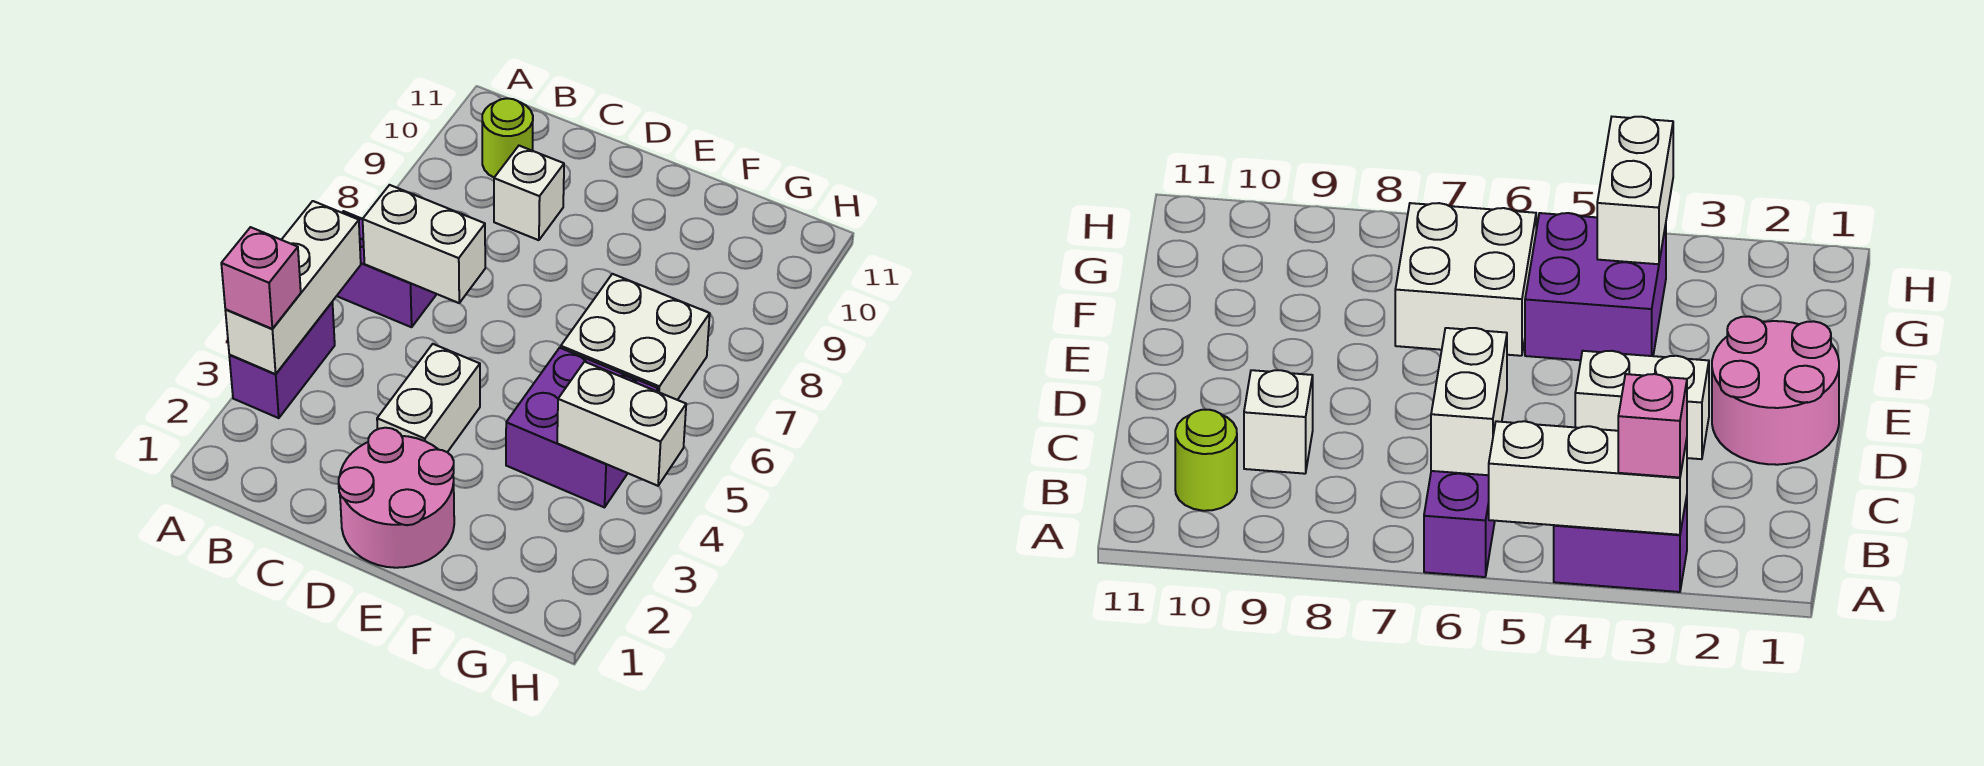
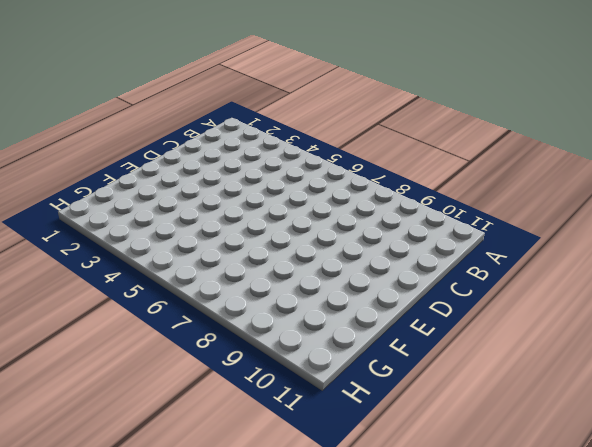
none -> purple brick A3:A4 level 1
none -> purple brick A6:B6 level 1
none -> lime round brick B10 level 1

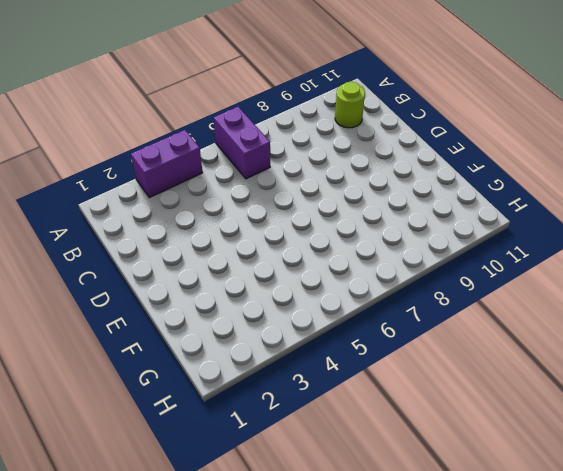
none -> white brick C9 level 1
none -> pink round brick D1:E2 level 1
none -> white brick D3:D4 level 1

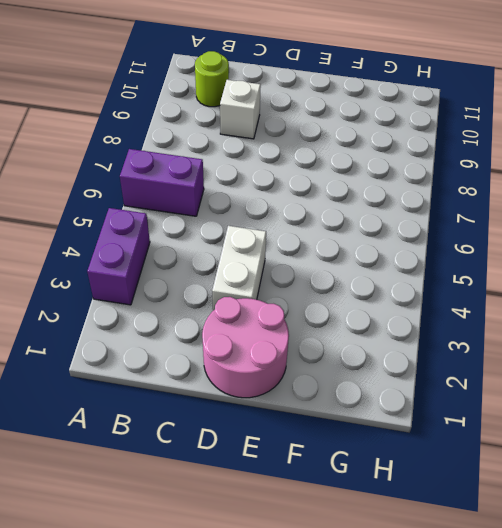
none -> purple brick F4:G5 level 1
none -> white brick F6:G7 level 1
none -> white brick A3:A5 level 2

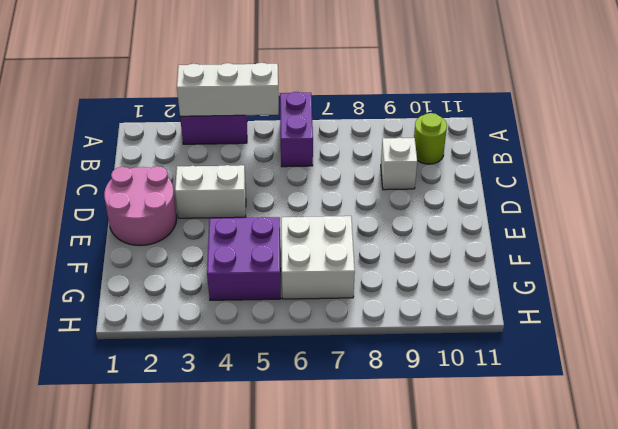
none -> white brick B6:C6 level 2
none -> white brick G4:H4 level 2
none -> pink brick A3 level 3

